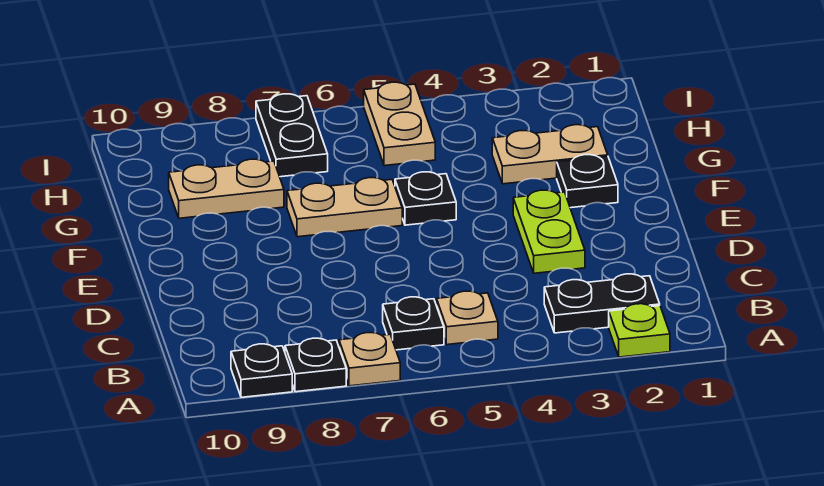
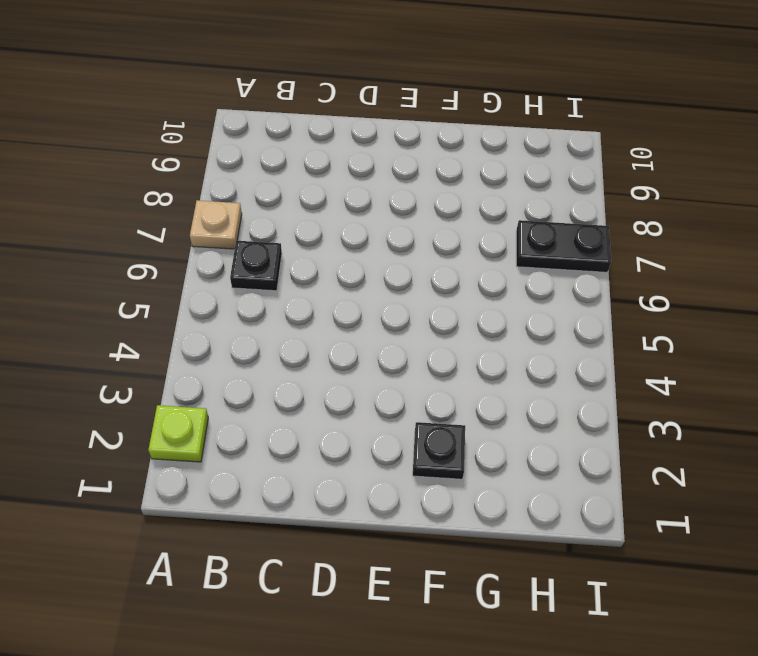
none -> black plate A8 level 1
none -> black plate A9 level 1
none -> black plate B2:B3 level 1

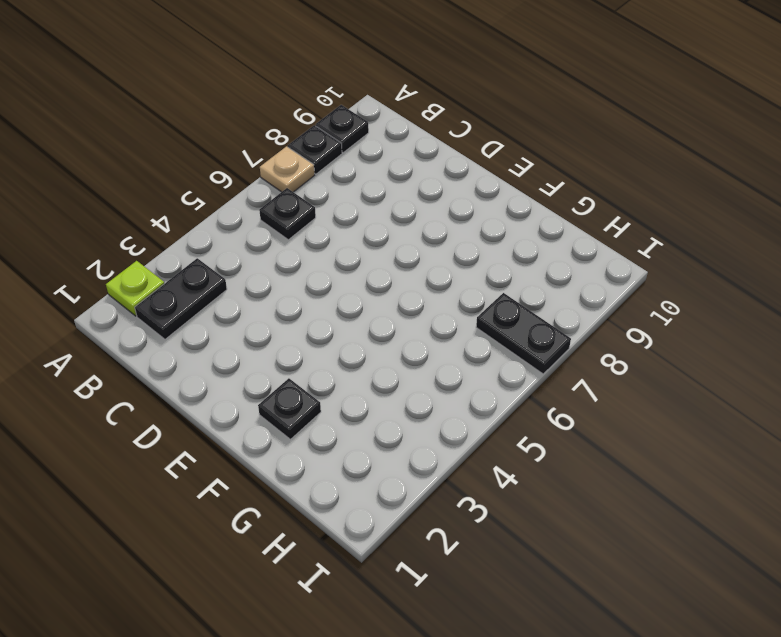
none -> tan plate B5 level 1
none -> lime plate D3:E3 level 1
none -> black plate F5 level 1

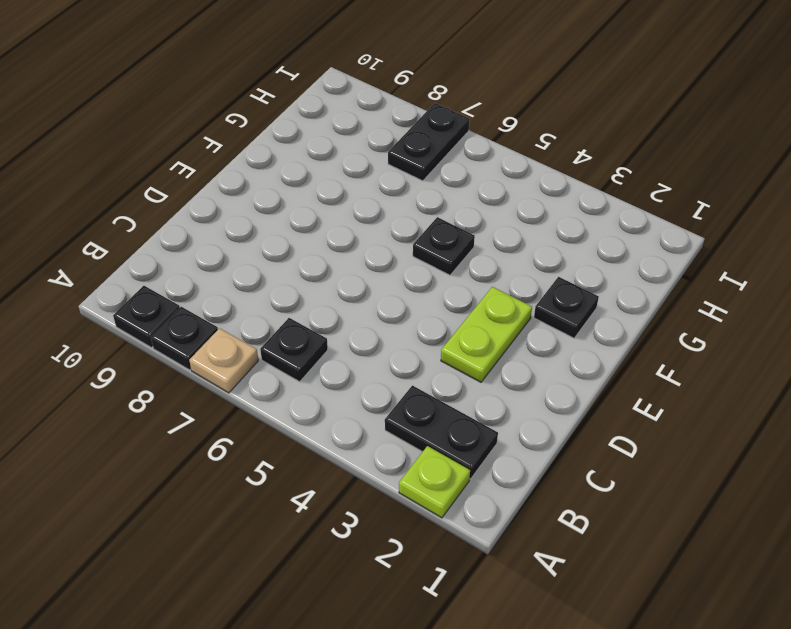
none -> tan plate B5 level 1
none -> tan plate F6:F7 level 1
none -> tan plate G2:G3 level 1

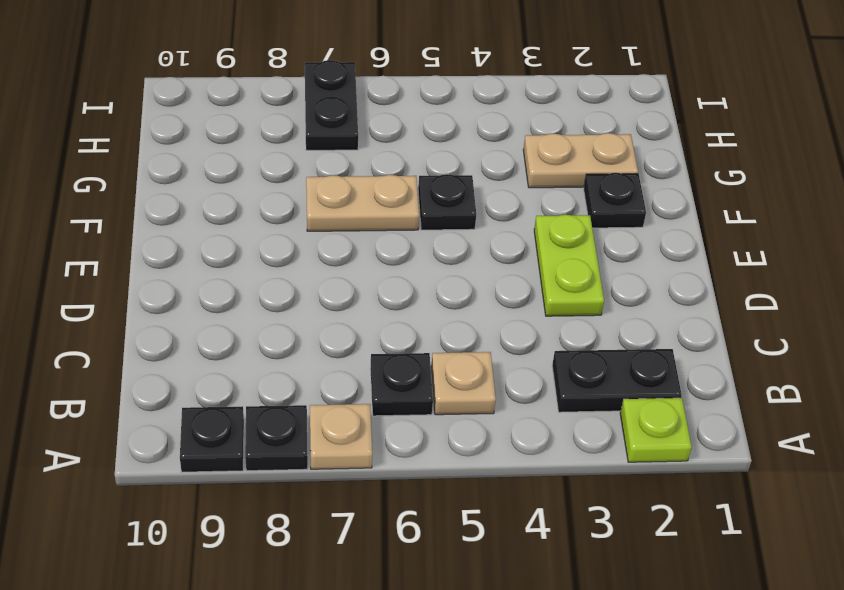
none -> tan plate G8:G9 level 1
none -> tan plate H5:I5 level 1

